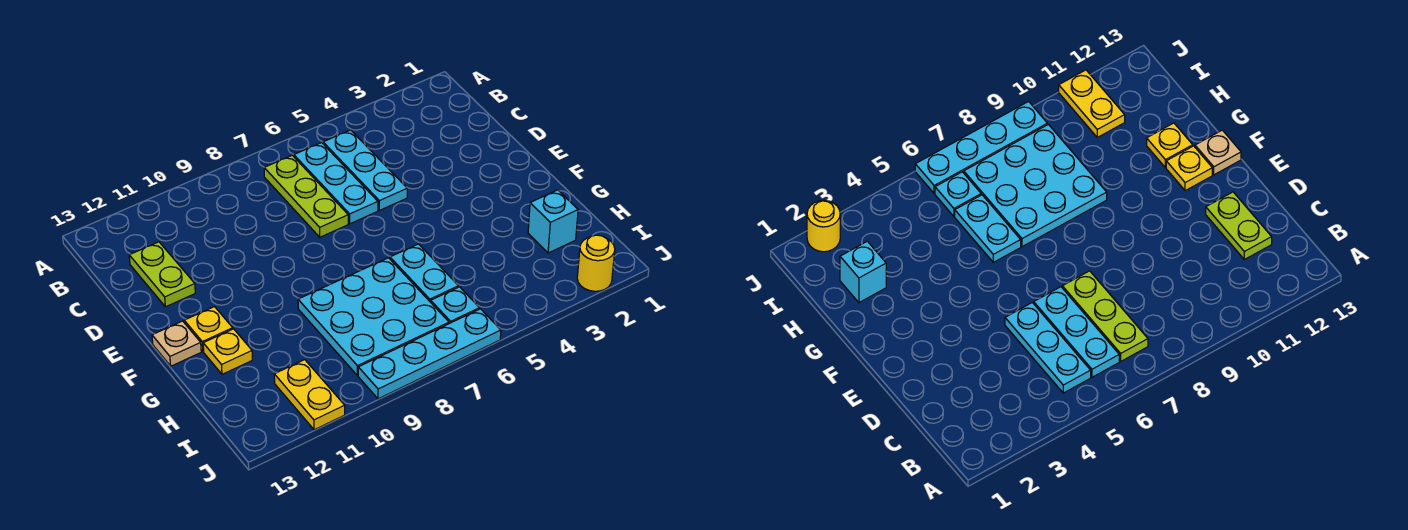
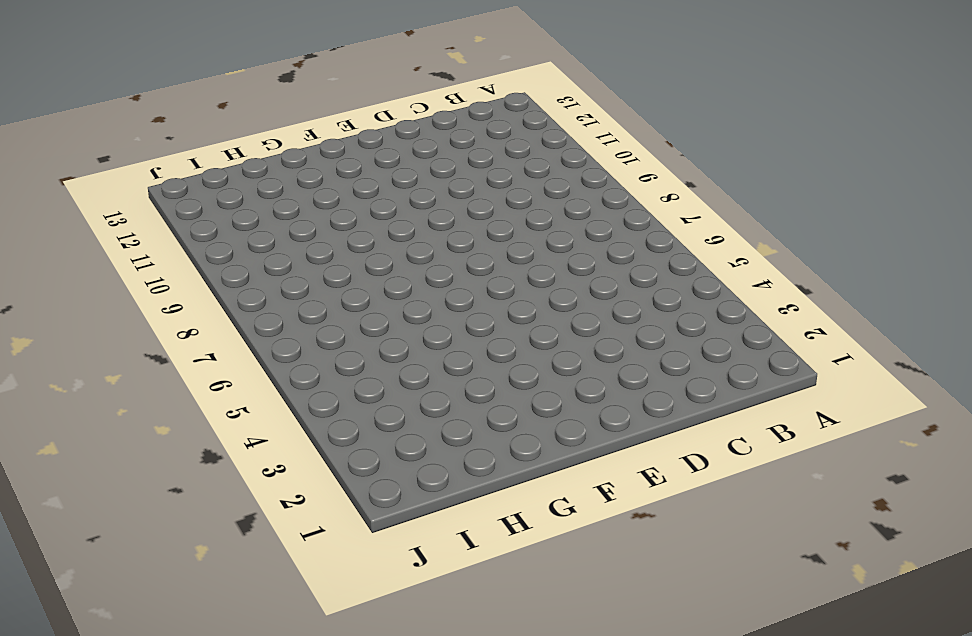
none -> cyan plate B5:D5 level 1
none -> cyan plate B6:D6 level 1
none -> lime plate B7:D7 level 1

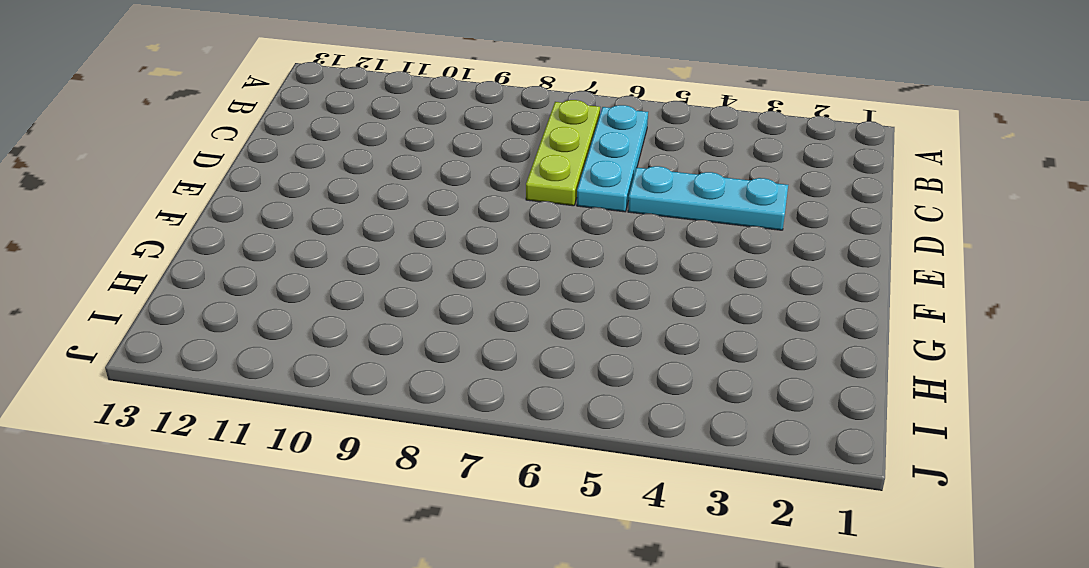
cyan plate D3:D5 level 1 -> cyan plate B5:D5 level 1
none -> lime plate C12:D12 level 1
none -> yellow plate F12 level 1
none -> tan plate F13 level 1

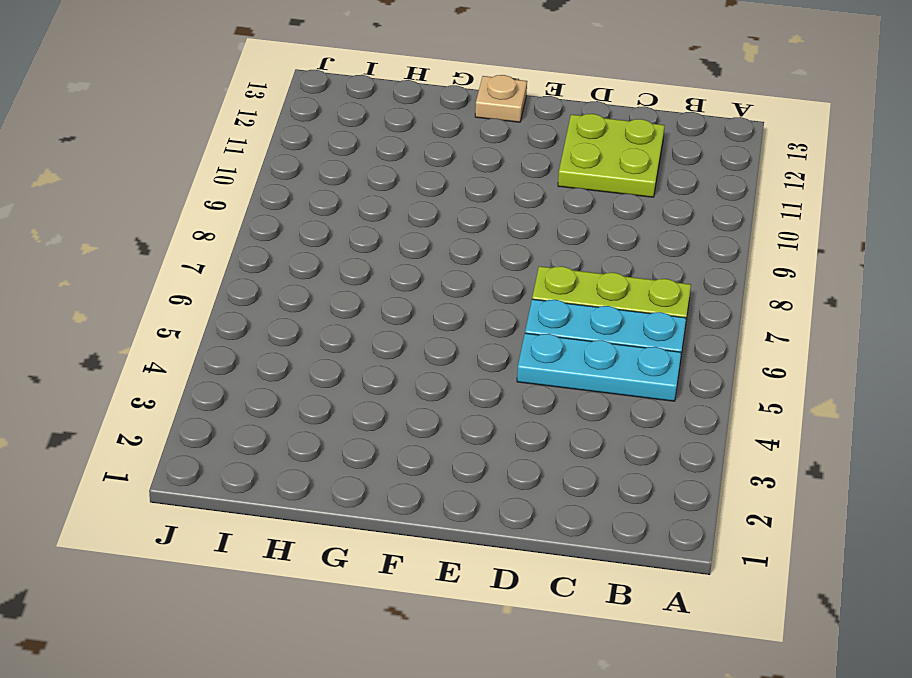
lime plate C11:D12 level 1 -> lime plate C12:D12 level 1
none -> yellow plate F12 level 1
none -> cyan plate G6:H6 level 1
none -> cyan plate G7:I9 level 1

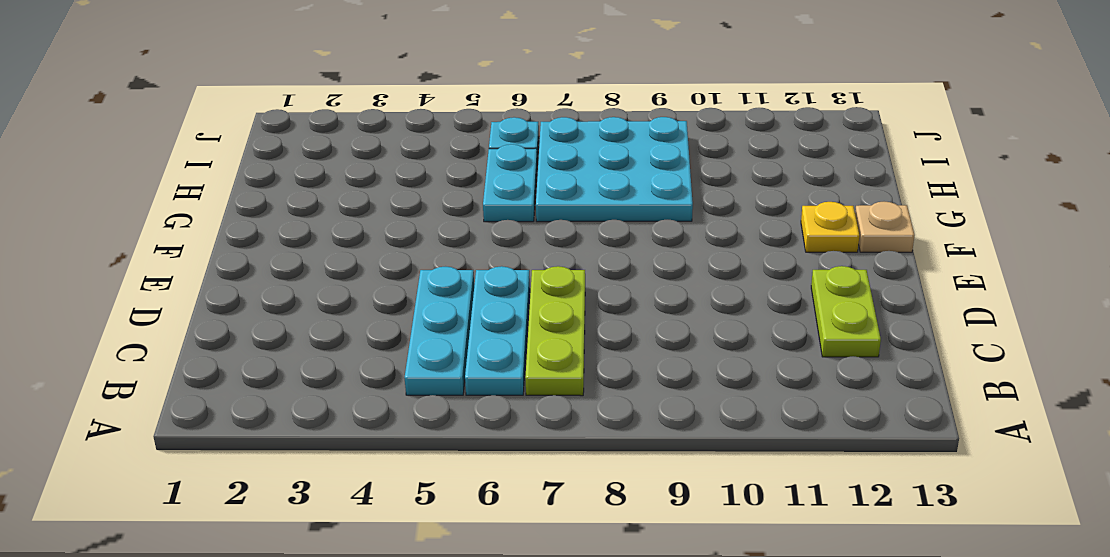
none -> yellow plate G12 level 1
none -> cyan brick H2 level 1
none -> yellow plate I11:J11 level 1

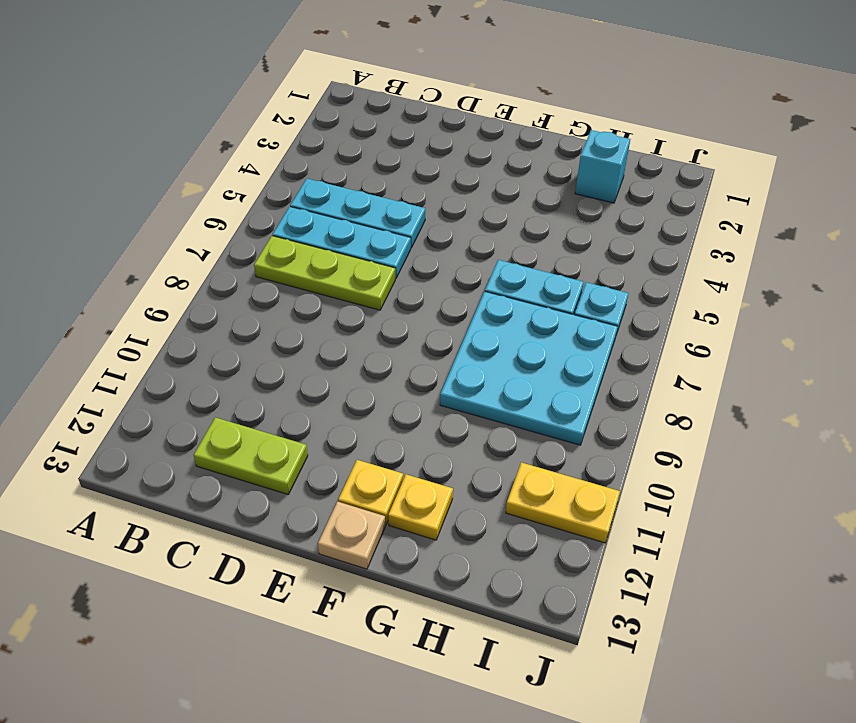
none -> yellow round brick J2 level 1
none -> cyan plate J6:J9 level 1

